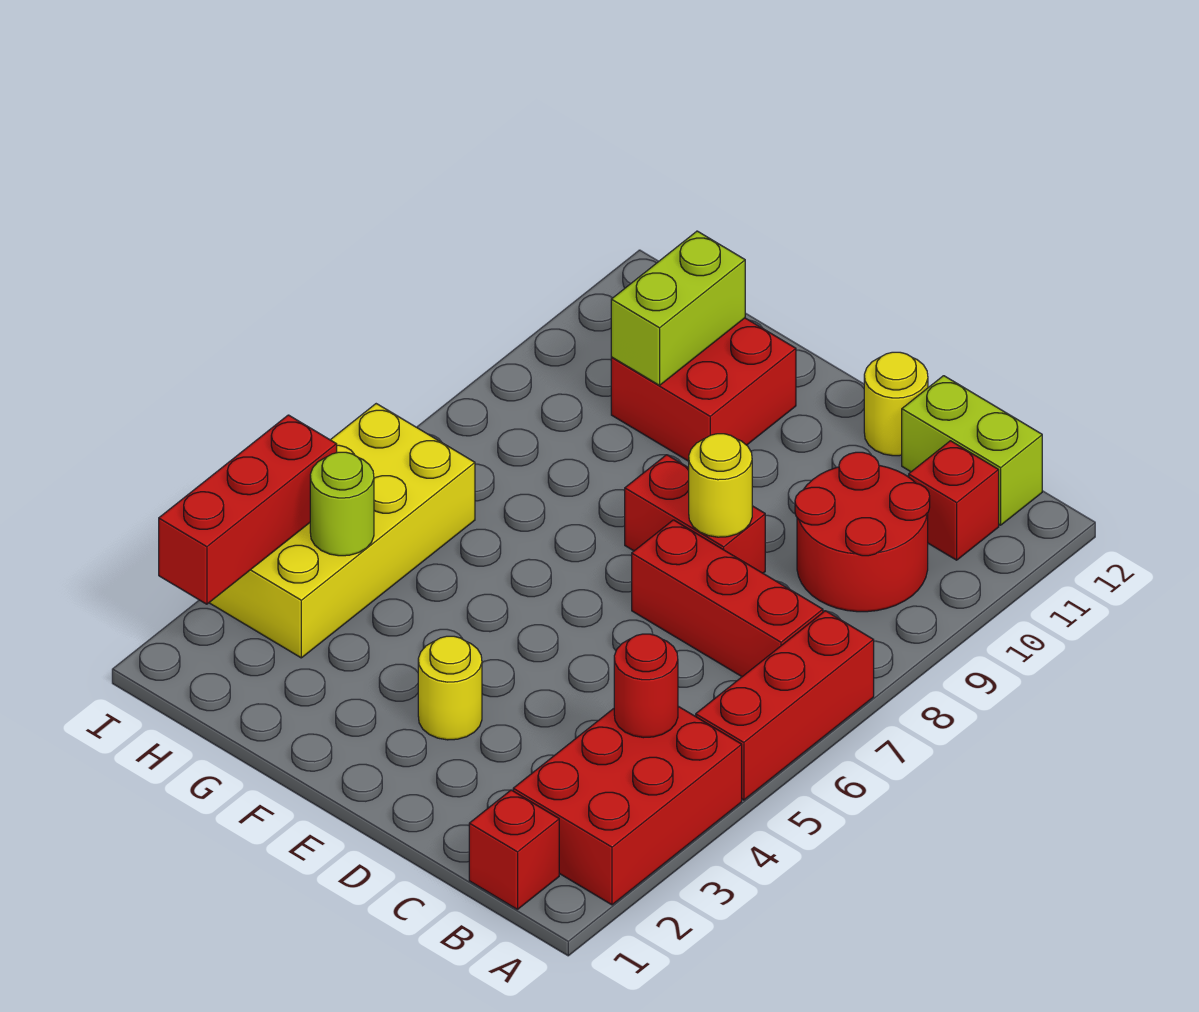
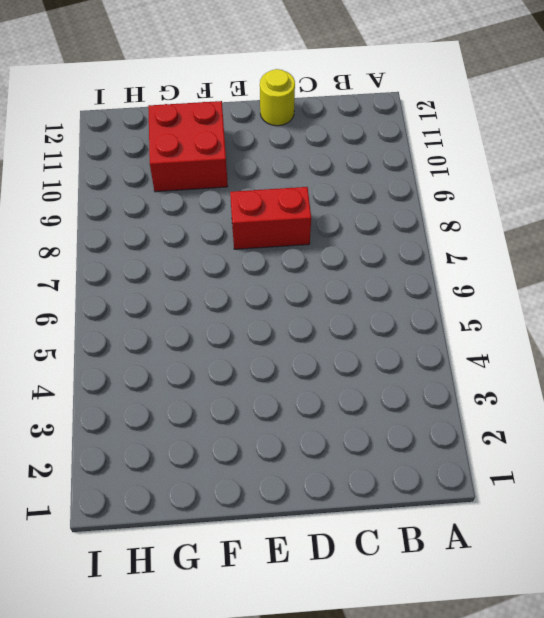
none -> red brick A2:B4 level 1
none -> red brick A5:A7 level 1
none -> red brick B1 level 1

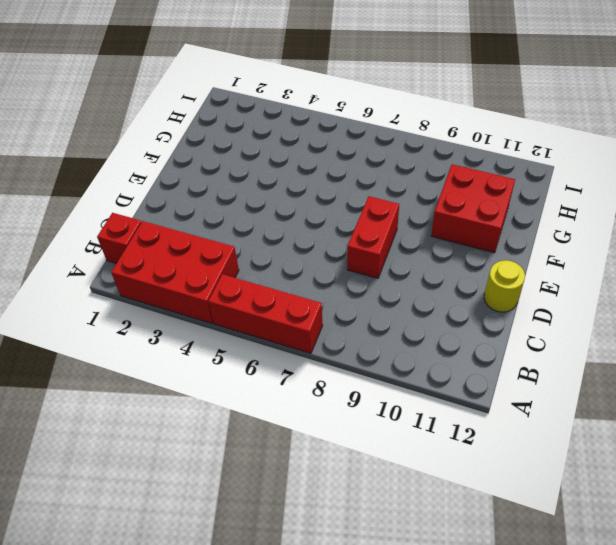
none -> red brick B7:D7 level 1
none -> red round brick B9:C10 level 1
none -> red brick B11 level 1

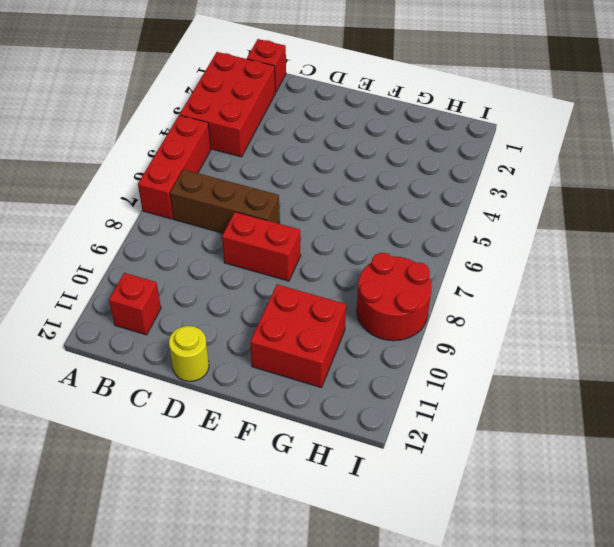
brown brick B7:D7 level 1 -> red brick B7:D7 level 1
red round brick H8:I9 level 1 -> red round brick B9:C10 level 1
none -> lime brick B12:C12 level 1
none -> yellow round brick E3 level 1
none -> yellow brick H3:I6 level 1

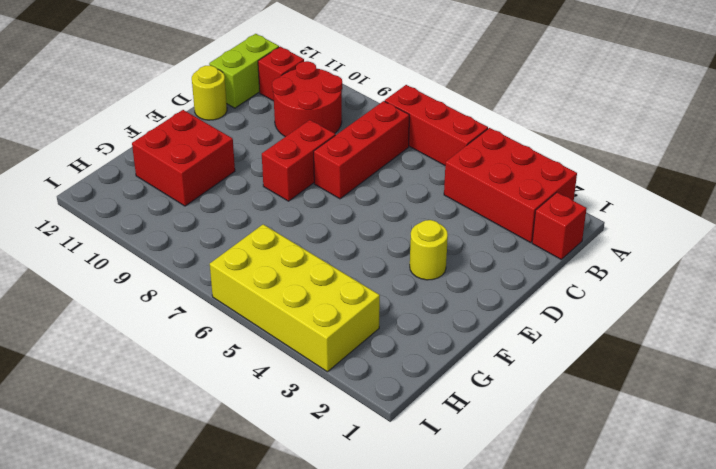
none -> red round brick B4 level 2
none -> yellow round brick D8 level 2
none -> lime brick G10:G11 level 2

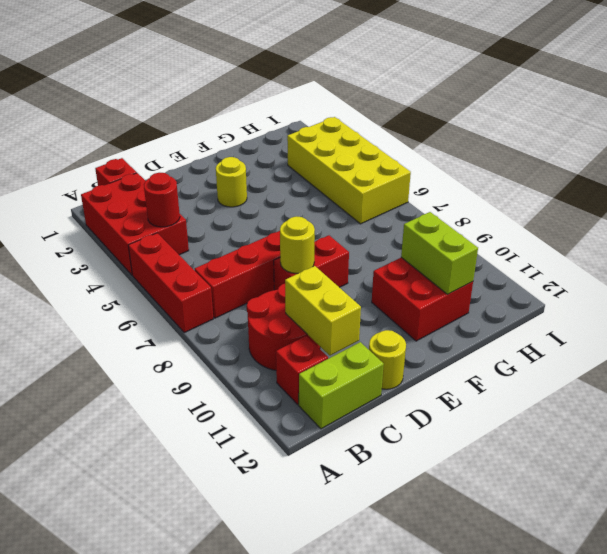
yellow brick C10:C11 level 2 -> none
none -> lime round brick H4 level 2
none -> red brick I2:I4 level 2

